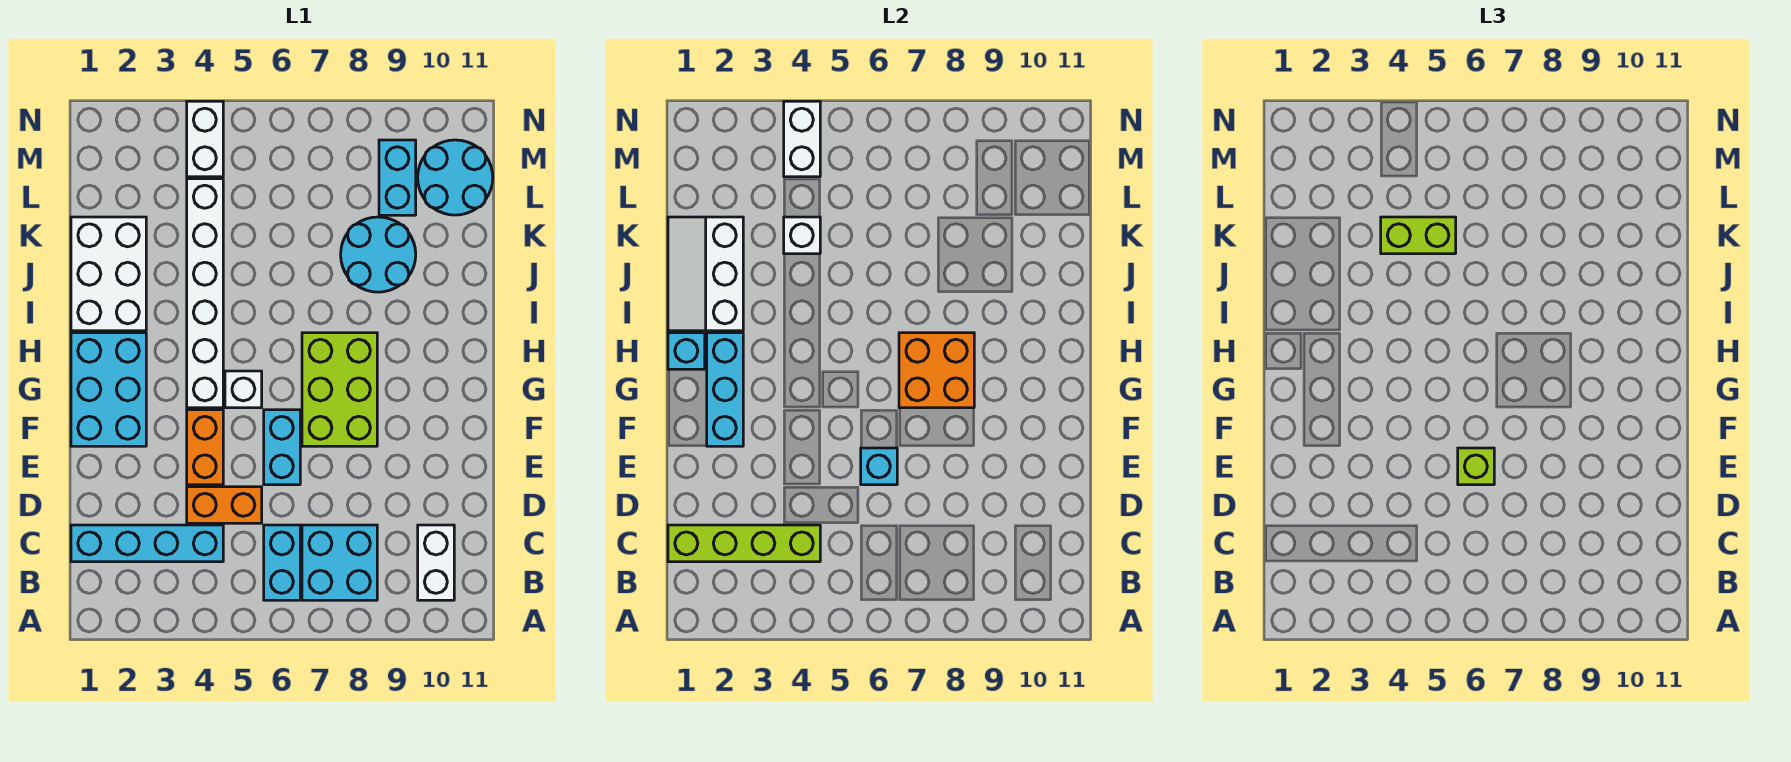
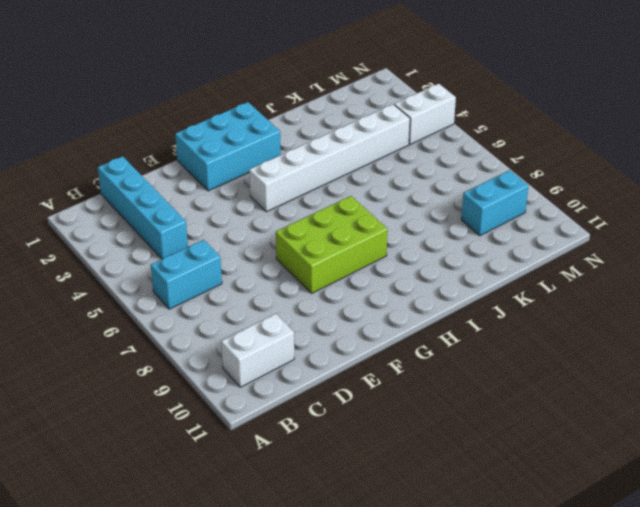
none -> cyan brick B7:C8 level 1
none -> orange brick D4:D5 level 1
none -> orange brick E4:F4 level 1

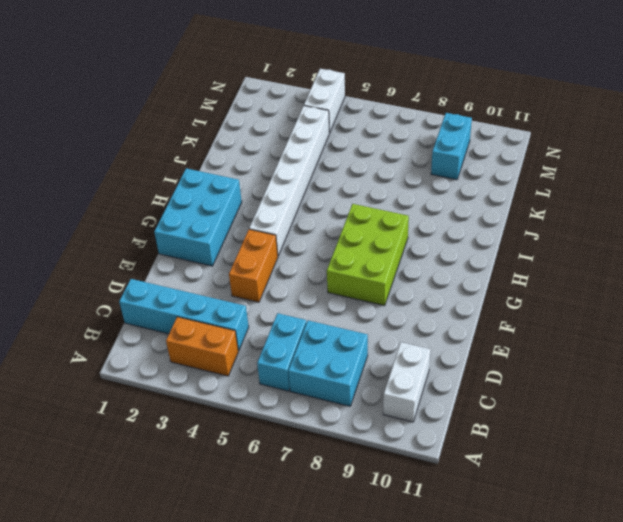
orange brick B3:B4 level 1 -> orange brick D4:D5 level 1
none -> cyan brick E6:F6 level 1
none -> white brick G5 level 1
none -> white brick I1:K2 level 1

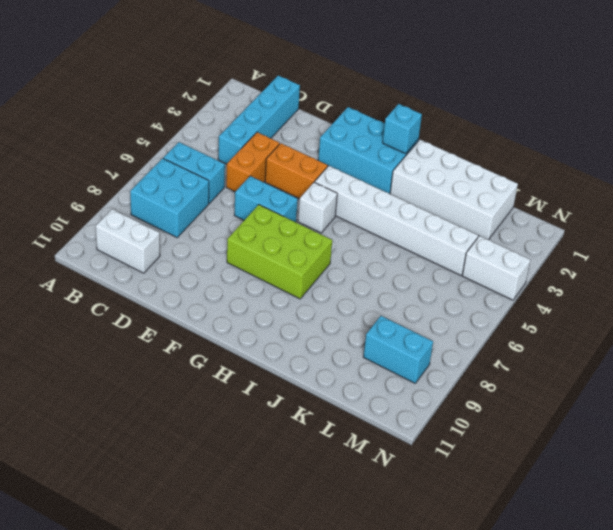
white brick I1:L2 level 1 -> white brick I1:K2 level 1
none -> cyan round brick J8:K9 level 1
none -> cyan round brick L10:M11 level 1
none -> lime brick C1:C4 level 2

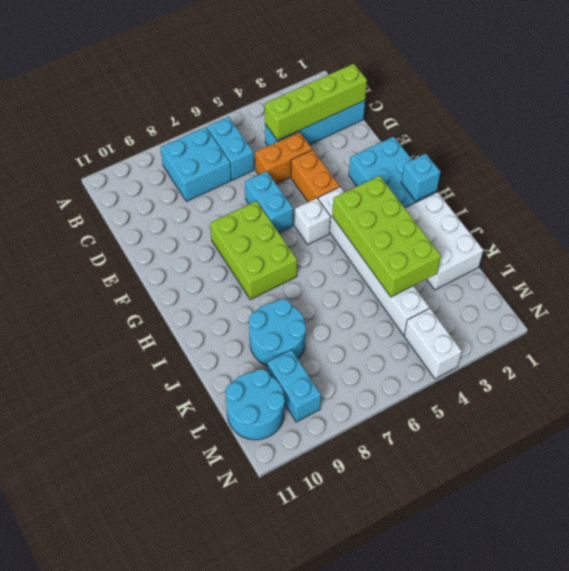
lime brick H3:K4 level 2 -> white brick K4 level 2
none -> white brick B10:C10 level 1
none -> cyan brick E6 level 2
none -> cyan brick F2:H2 level 2

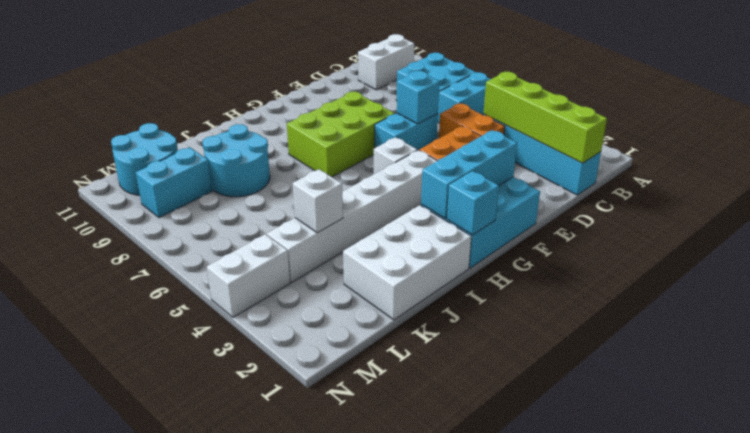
none -> orange brick G7:H8 level 2
none -> white slope I1:K2 level 2 top 2
none -> white brick M4:N4 level 2

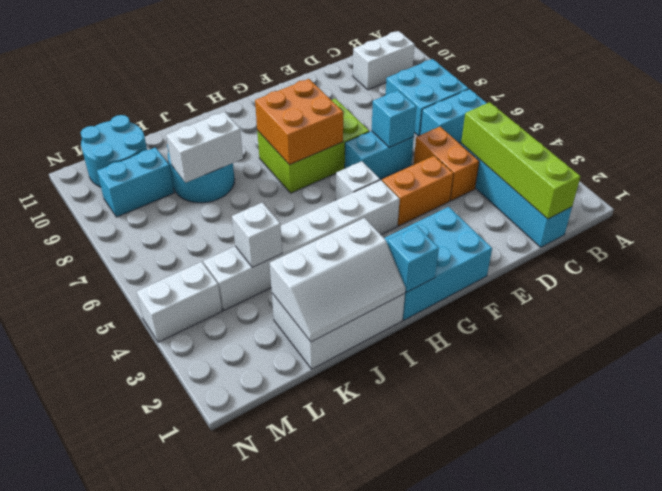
white brick J8:K8 level 2 -> white brick M4:N4 level 2
none -> cyan brick F2:H2 level 2
none -> lime brick E6 level 3
none -> lime brick K4:K5 level 3

